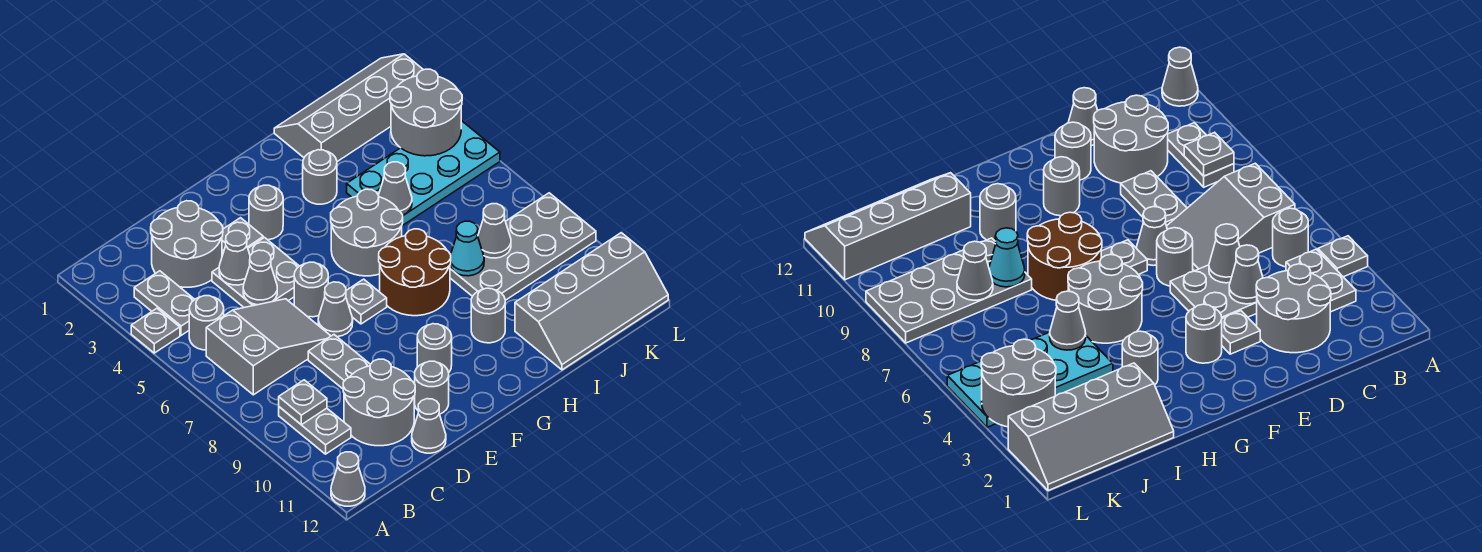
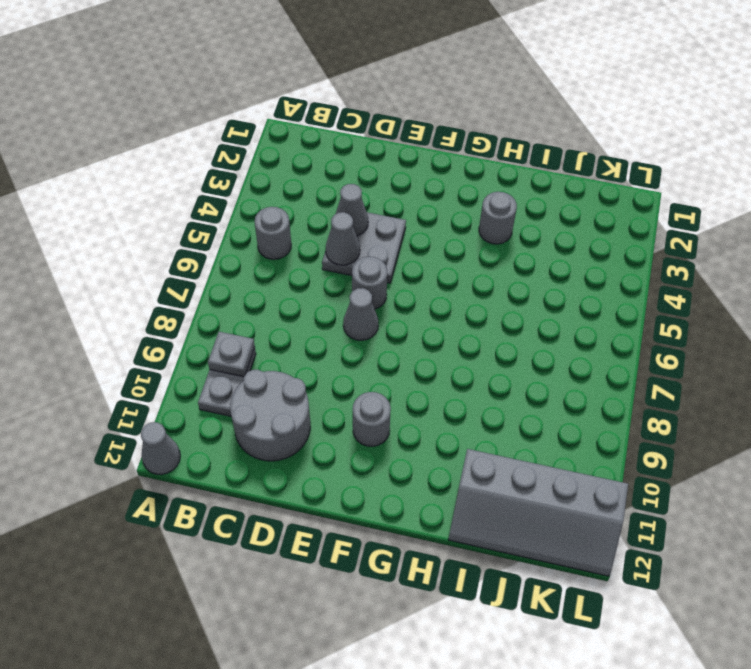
none -> grey plate A4 level 1
none -> grey plate B3:B4 level 1
none -> grey slope B6:D7 level 1 top B
none -> grey round brick C2:D3 level 1

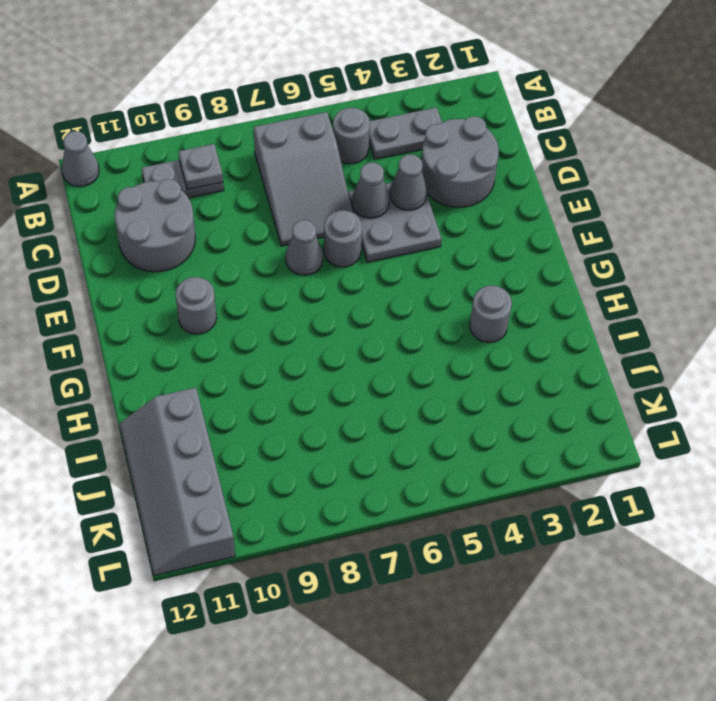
none -> grey plate A4 level 1
none -> grey plate D8:D9 level 1
none -> grey cone D12 level 1
none -> grey plate E3 level 1

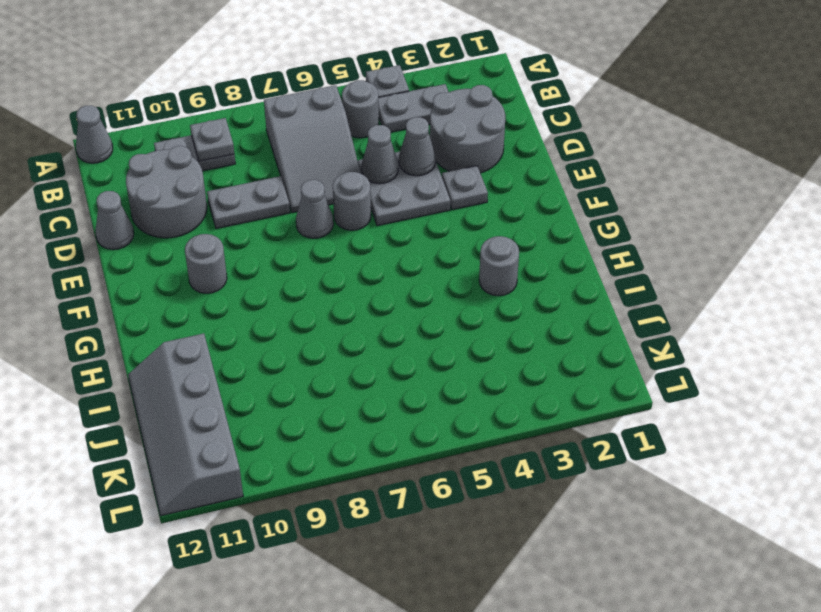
none -> grey round brick E11 level 1
none -> grey round brick F3 level 1
none -> grey plate F7 level 1
none -> grey round brick G5:H6 level 1

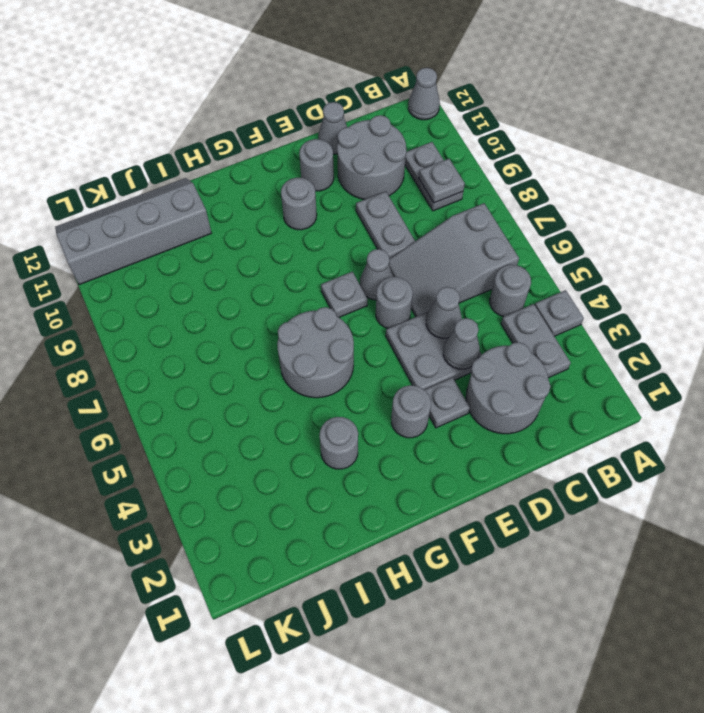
none -> brown round brick G7:H8 level 1
none -> grey round brick H10 level 1
none -> grey slope I1:L2 level 1 top 2
none -> cyan plate I4:L5 level 1

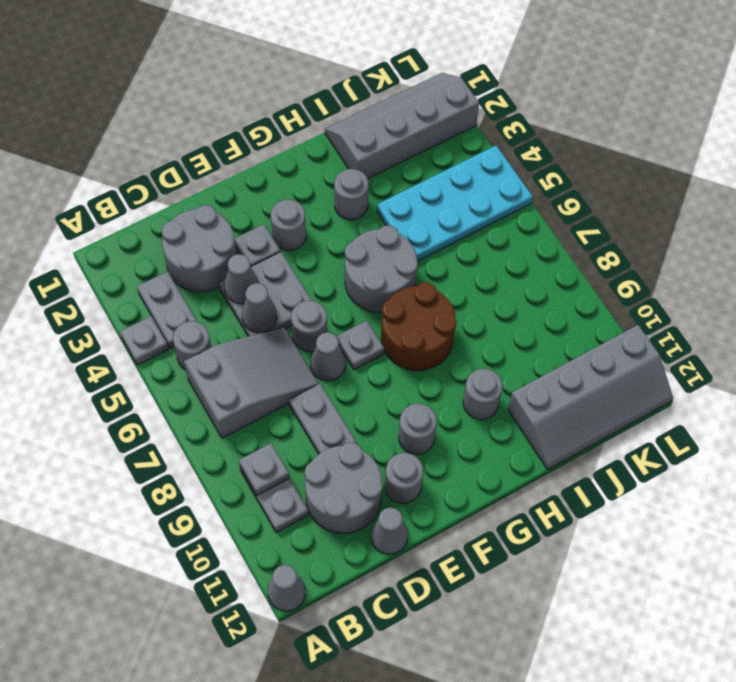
none -> grey plate I8:L9 level 1
none -> grey cone I5 level 2
none -> cyan cone I8 level 2
none -> grey cone J8 level 2

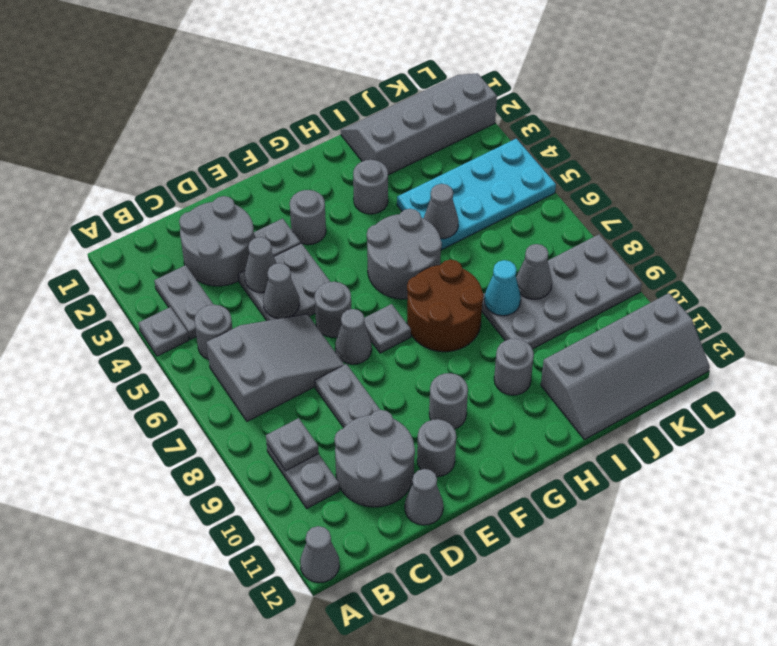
none -> grey round brick K3:L4 level 2

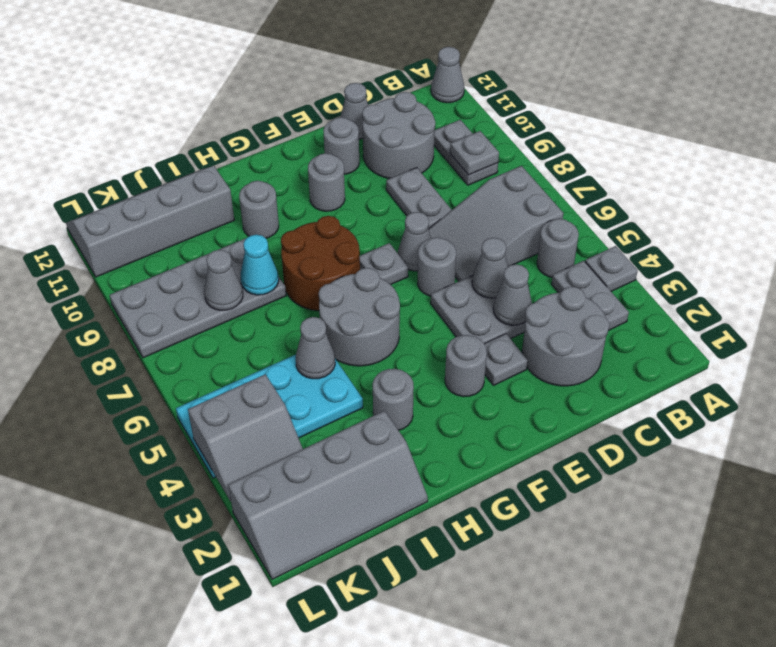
grey slope K3:L4 level 2 top 4 -> grey round brick K3:L4 level 2

